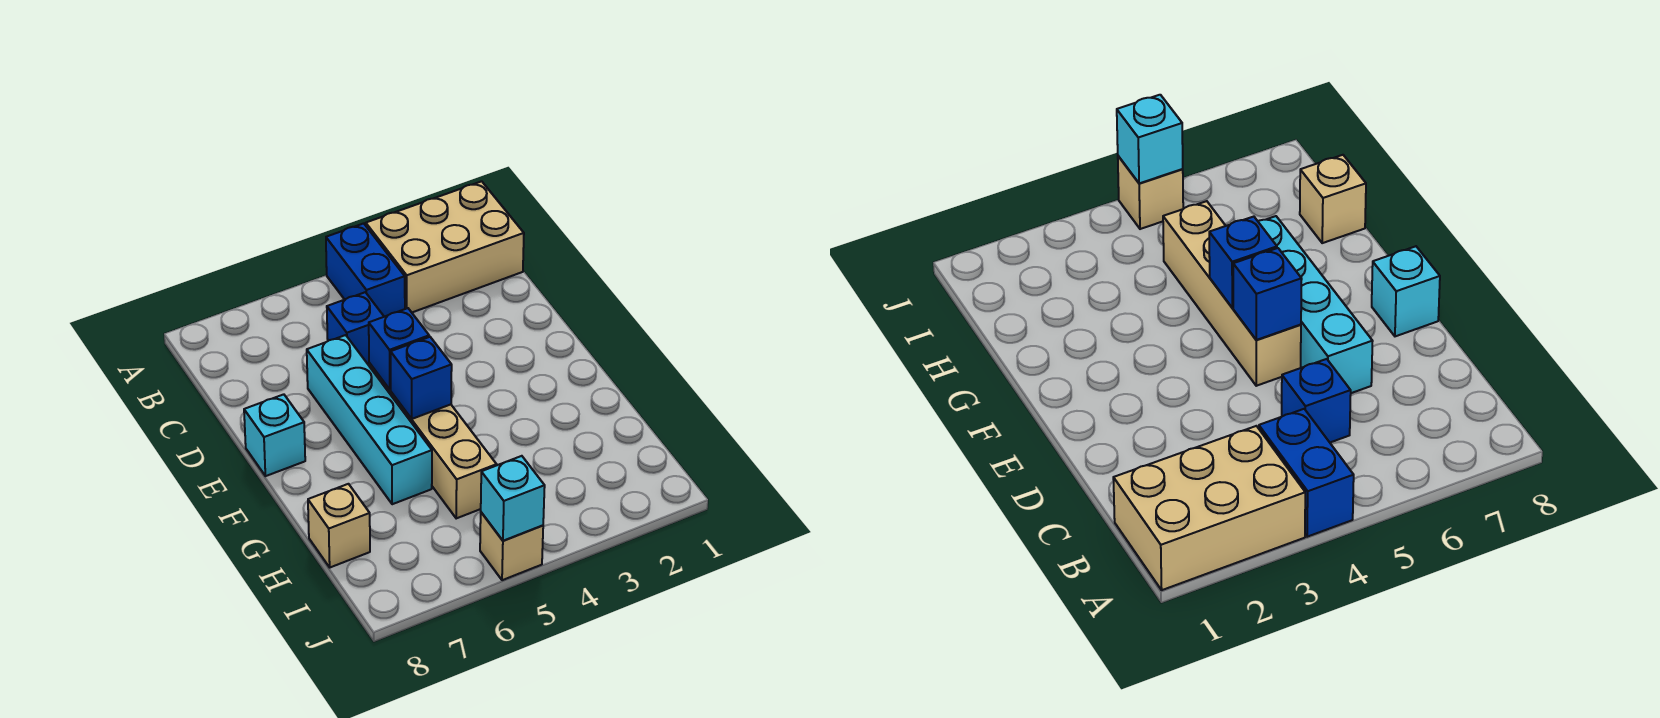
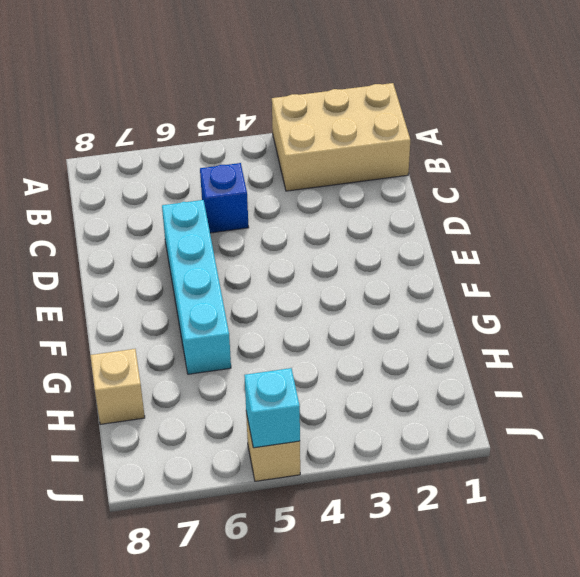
none -> blue brick A4:B4 level 1
none -> tan brick E5:H5 level 1

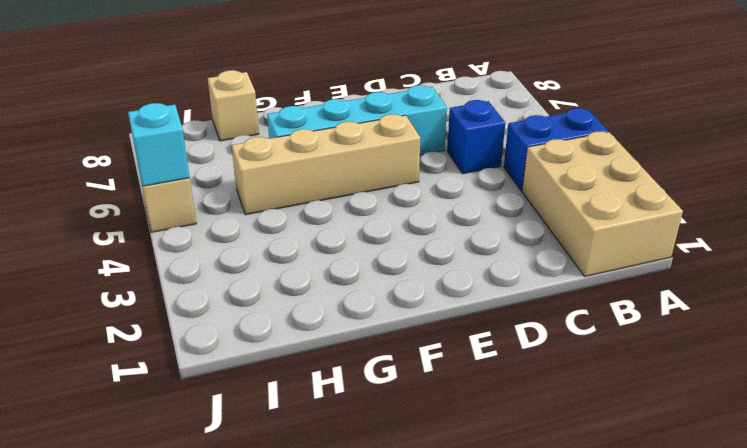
none -> cyan brick E8 level 1
none -> blue brick E5 level 2

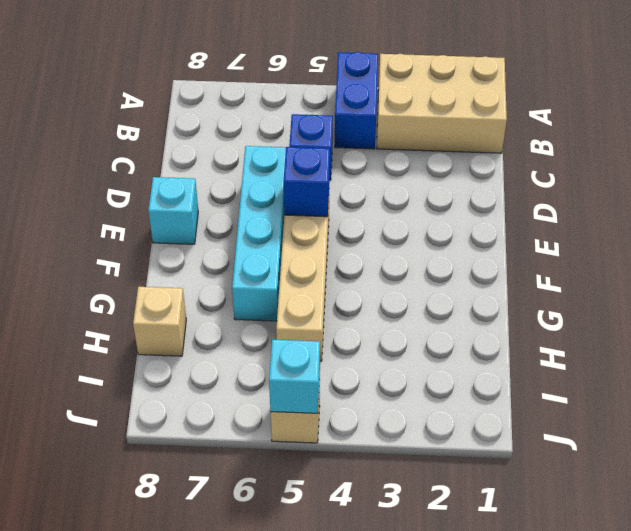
none -> blue brick F5 level 2

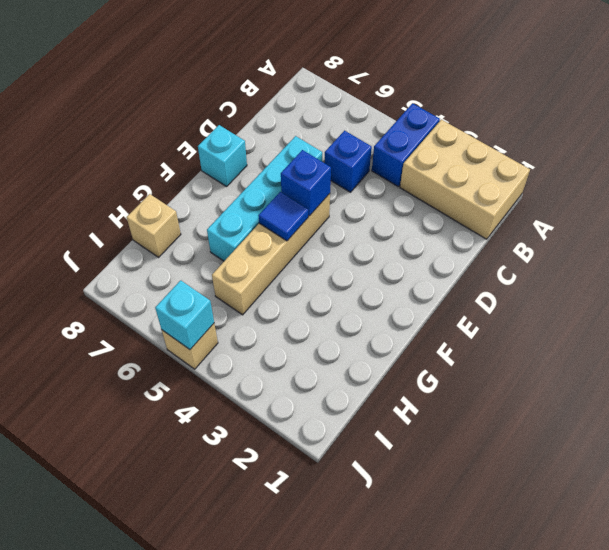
blue tile F5 level 2 -> blue brick F5 level 2

